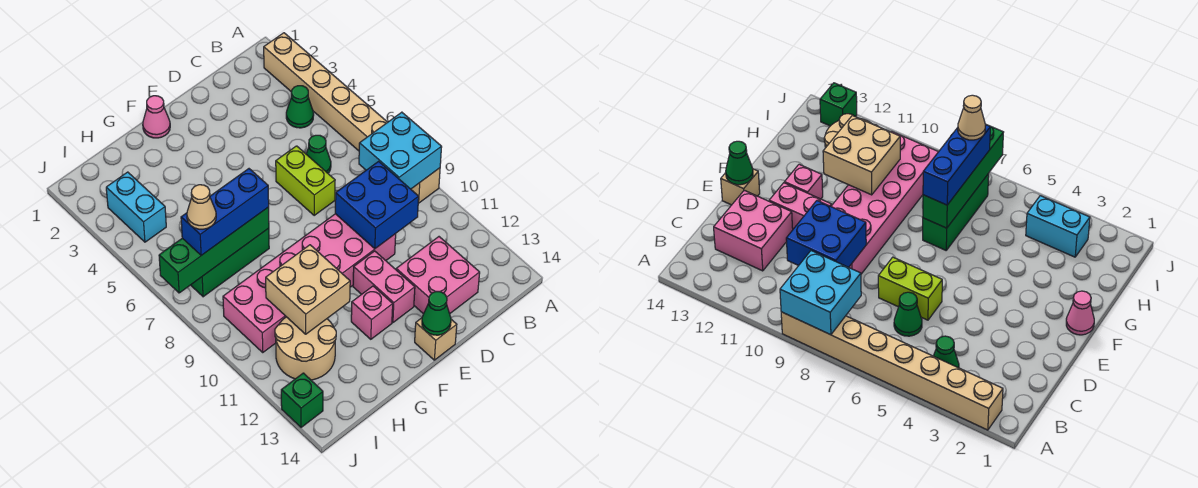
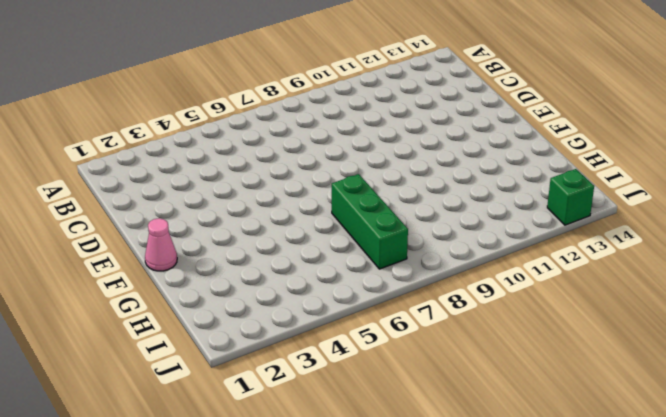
none -> tan brick A2:A9 level 1
none -> green cone B4 level 1
none -> green cone C6 level 1

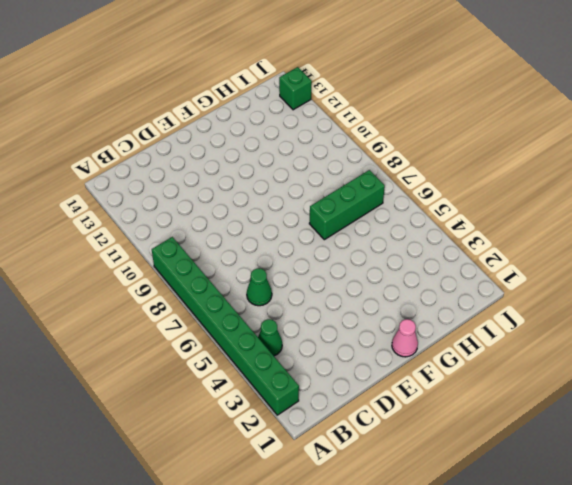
green brick A2:A9 level 1 -> tan brick A2:A9 level 1
none -> pink brick C12:D13 level 1
none -> lime brick D6:D7 level 1
none -> pink brick D9:I10 level 1

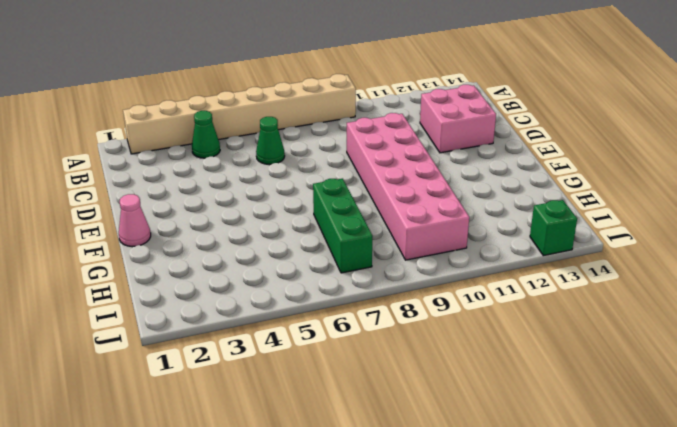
none -> lime brick D6:D7 level 1
none -> pink brick E11:E12 level 1
none -> tan brick E14 level 1

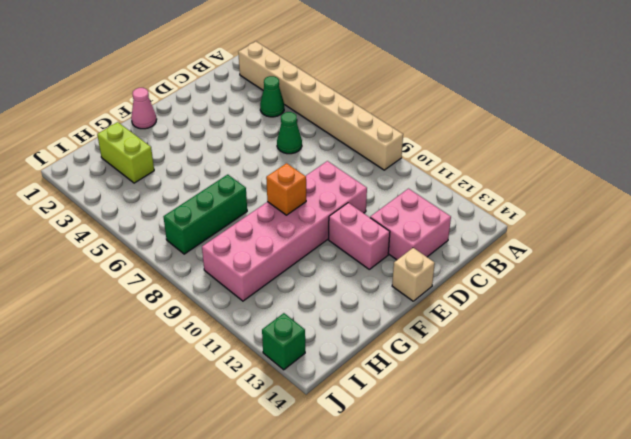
orange brick F9 level 2 -> none
lime brick H2:H3 level 1 -> lime brick D6:D7 level 1
none -> pink brick F12 level 1
none -> tan round brick H11:I12 level 1
none -> cyan brick I3:I4 level 1

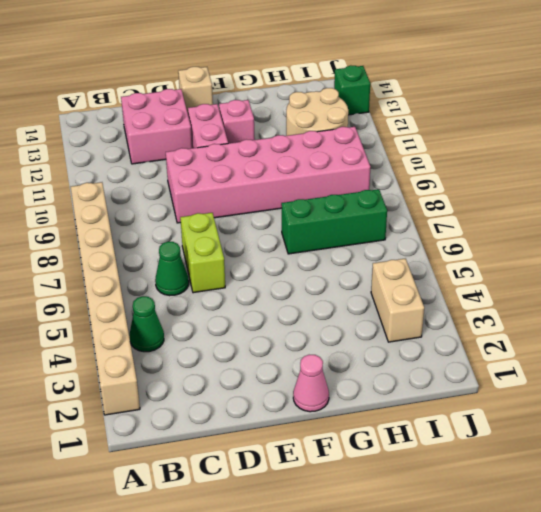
tan brick I3:I4 level 1 -> cyan brick I3:I4 level 1
none -> cyan brick A8:B9 level 2
none -> blue brick C9:D10 level 2
none -> green cone E14 level 2

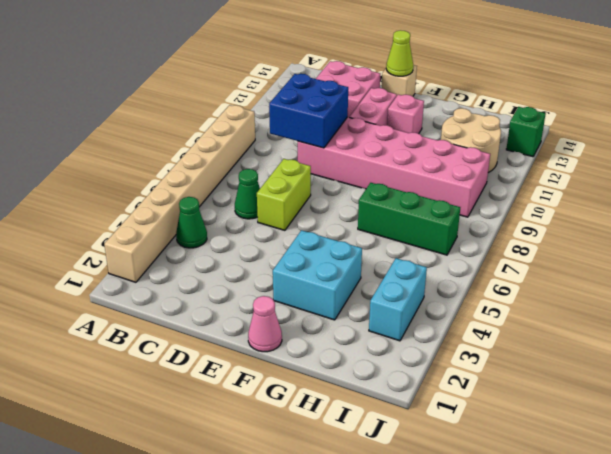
lime cone E14 level 2 -> green cone E14 level 2
cyan brick F3:G4 level 1 -> cyan brick A8:B9 level 2
none -> green brick G7:J7 level 2
none -> tan brick G10:H11 level 2
none -> blue brick G7:I7 level 3

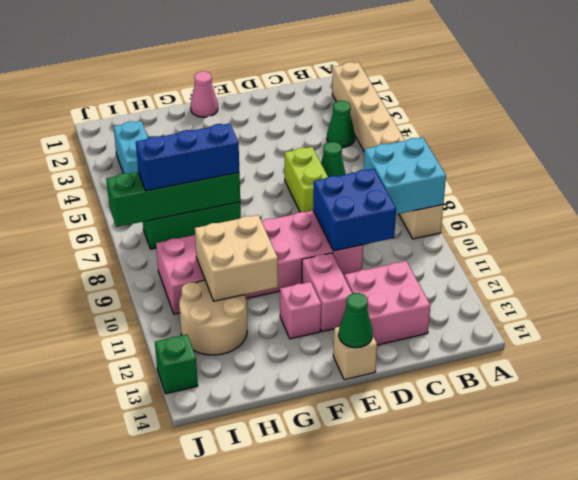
none -> tan cone I7 level 4

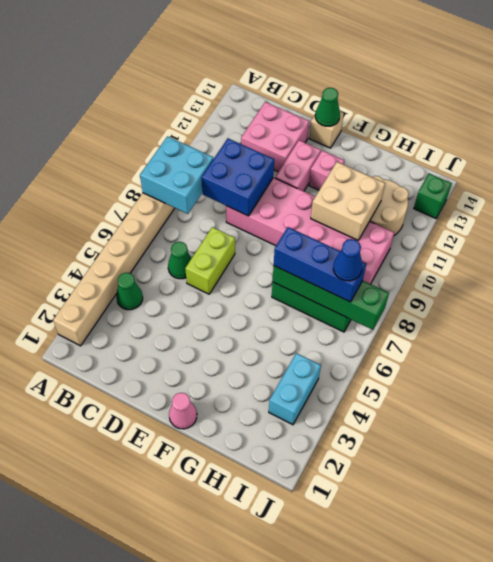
blue cone I7 level 4 -> tan cone I7 level 4

